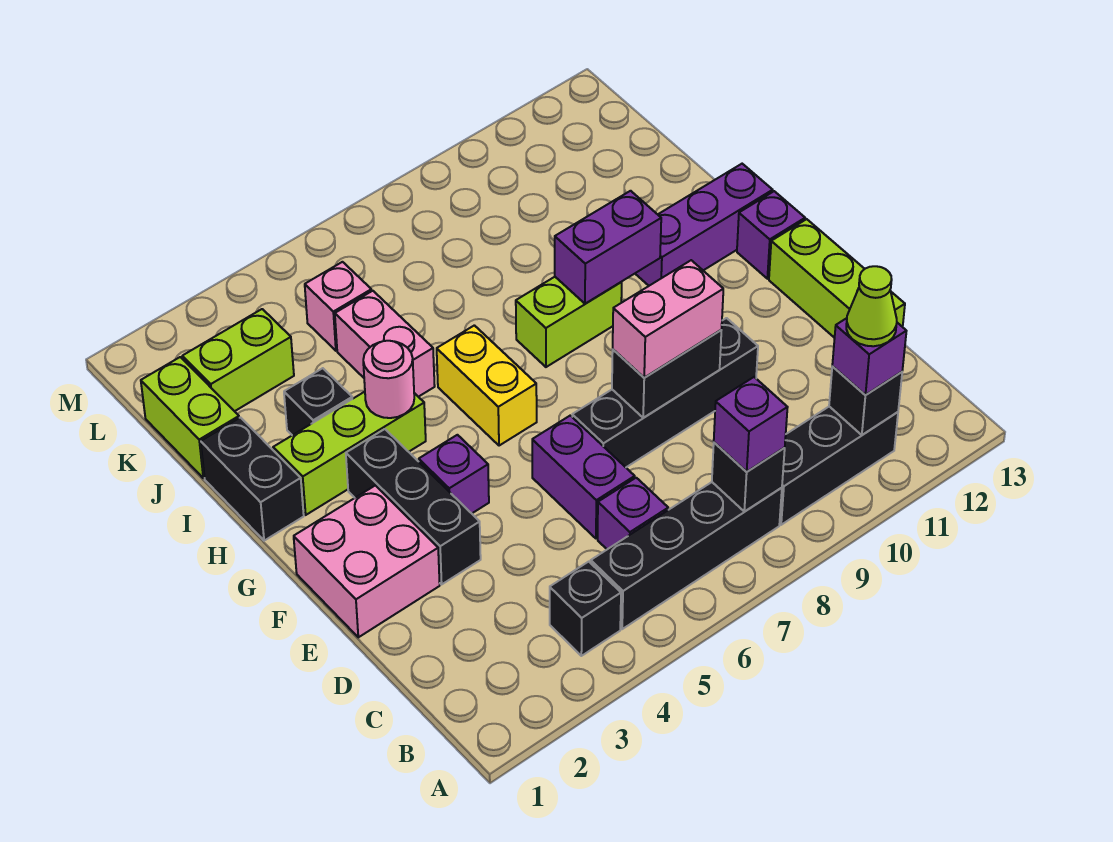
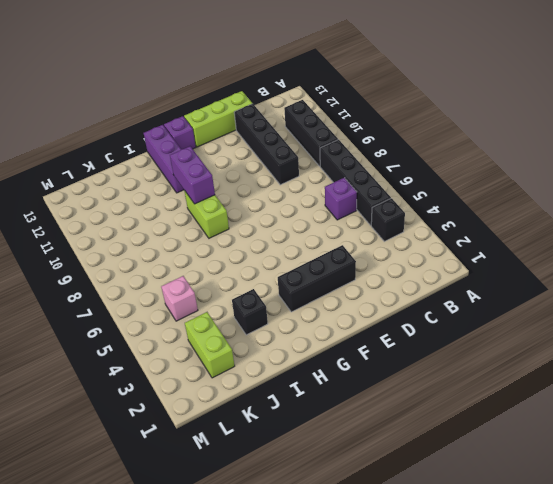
black brick D9:D12 level 1 -> black brick E7:E10 level 1
none -> purple brick D6:E6 level 1
none -> pink brick E1:F2 level 1
none -> purple brick F4 level 1
none -> yellow brick G6:H6 level 1

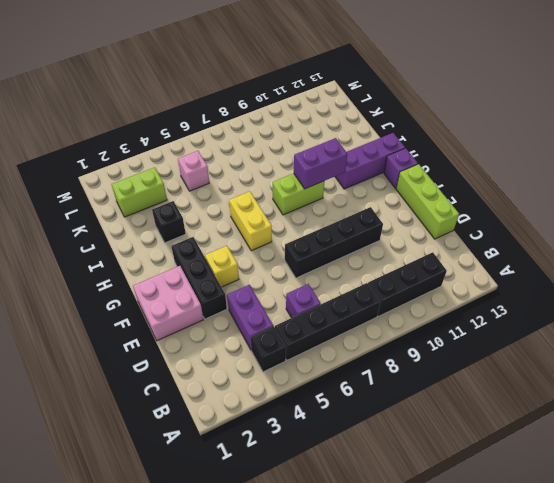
purple brick C4:D4 level 1 -> purple brick D6:E6 level 1
yellow brick F4 level 1 -> purple brick F4 level 1
none -> black brick H1:I1 level 1
none -> lime brick H2:H4 level 1
none -> pink brick I5:J5 level 1
none -> lime brick J1:K1 level 1

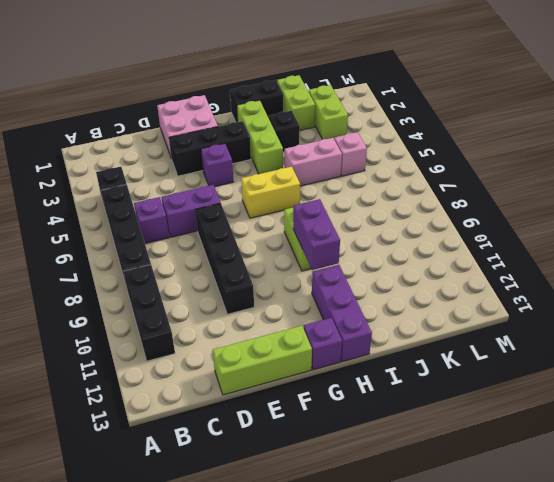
lime brick J1:J2 level 1 -> lime brick J1:K1 level 1
none -> black brick B8 level 2
none -> black brick B11 level 2
none -> black brick E8:E9 level 2
none -> pink round brick H4 level 2

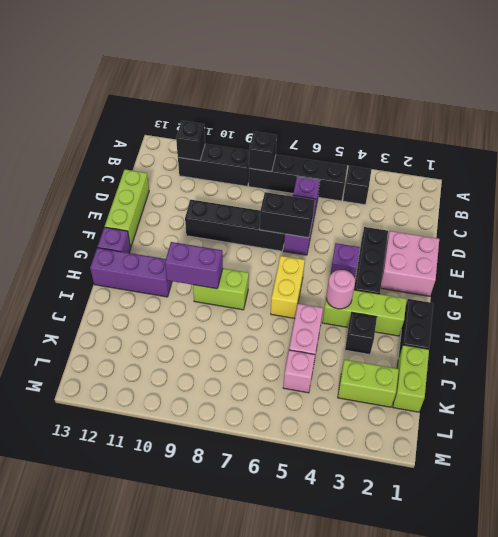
black brick E6:E7 level 2 -> black brick E8:E9 level 2
none -> purple brick B8 level 3
none -> purple brick B11 level 3
none -> pink brick E8:E9 level 3
none -> lime cone B11 level 4

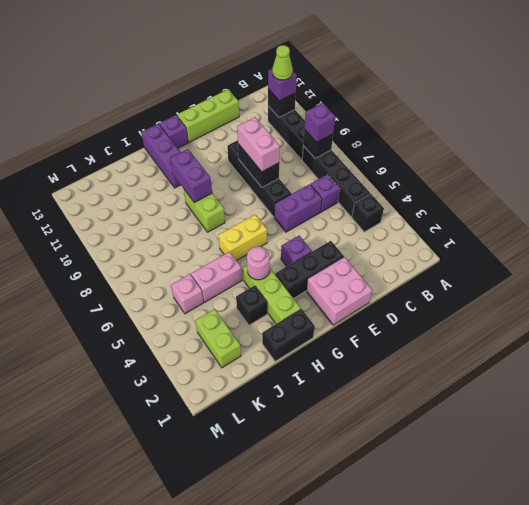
none -> lime brick J1:K1 level 1

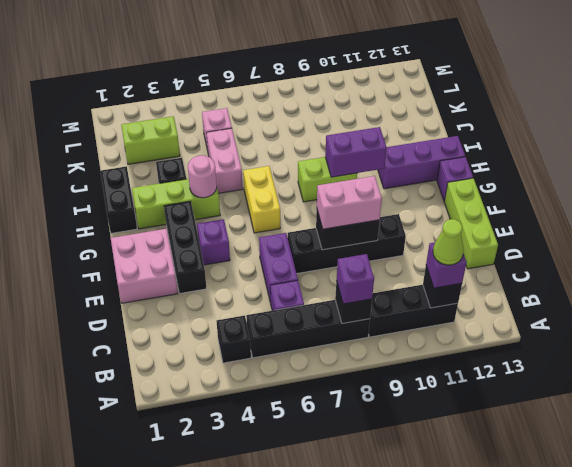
none -> lime brick J1:K1 level 1

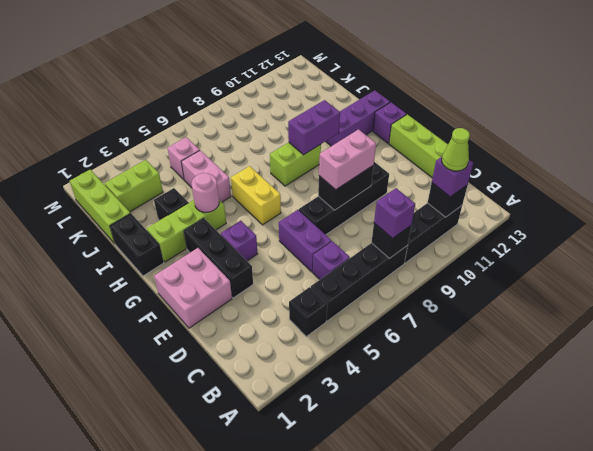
lime brick J1:L1 level 1 -> lime brick J1:K1 level 1

